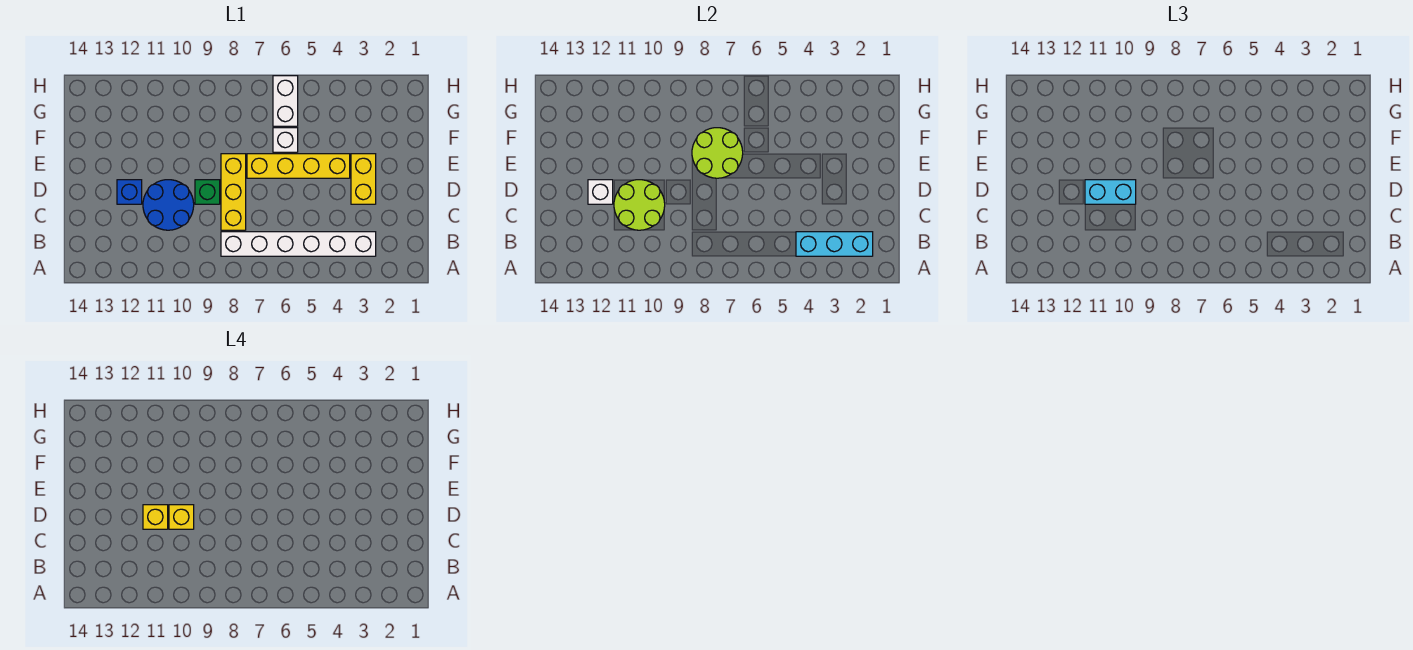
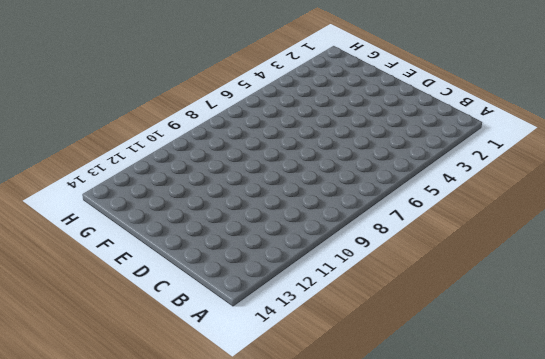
none -> white brick B3:B8 level 1
none -> yellow brick C8:E8 level 1
none -> blue round brick C10:D11 level 1

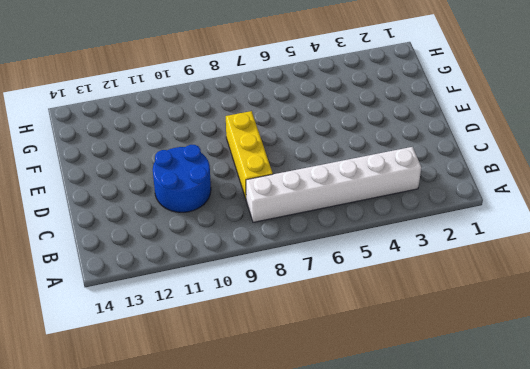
none -> yellow brick D3:E3 level 1
none -> green brick D9 level 1
none -> blue brick D12 level 1

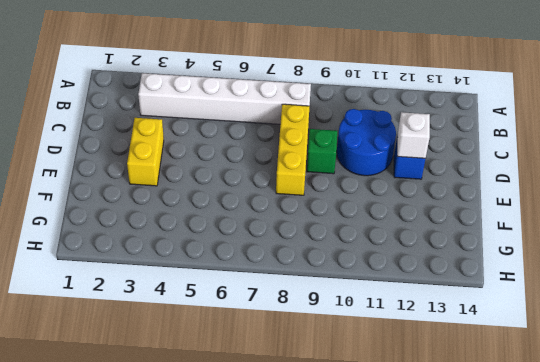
none -> yellow brick E4:E7 level 1
none -> white brick F6 level 1
none -> white brick G6:H6 level 1

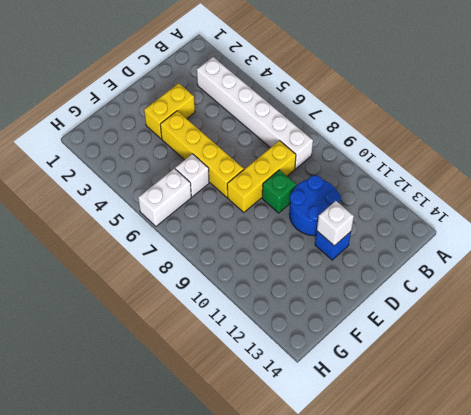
none -> cyan brick B2:B4 level 2
none -> lime round brick C10:D11 level 2
none -> lime round brick E7:F8 level 2

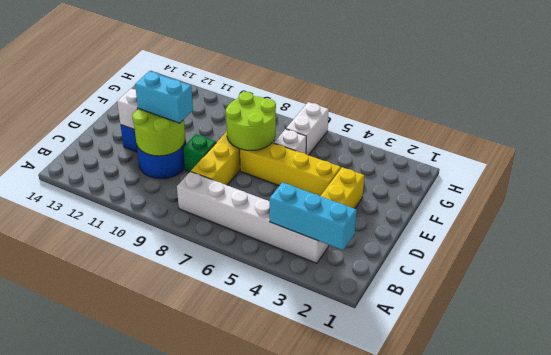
none -> yellow brick D10 level 4
none -> yellow brick D11 level 4

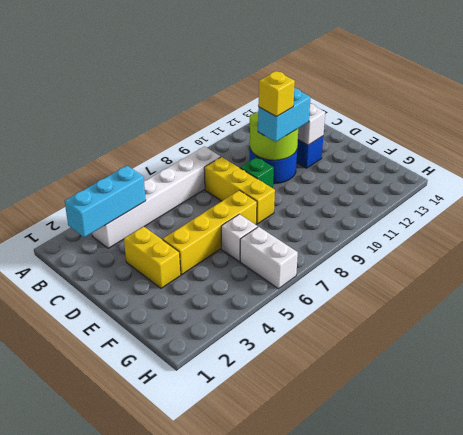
none -> lime round brick E7:F8 level 2
none -> yellow brick D11 level 4

